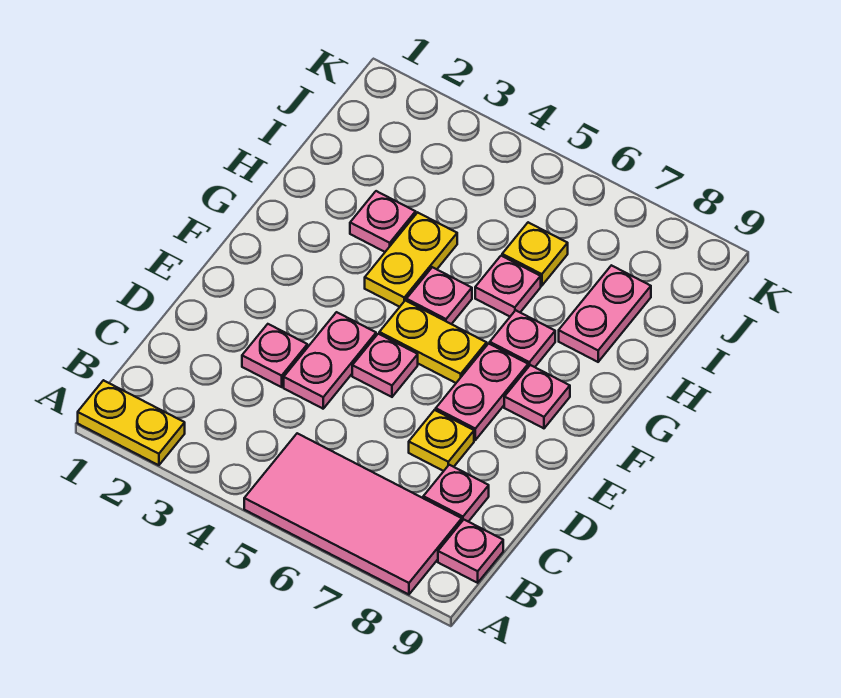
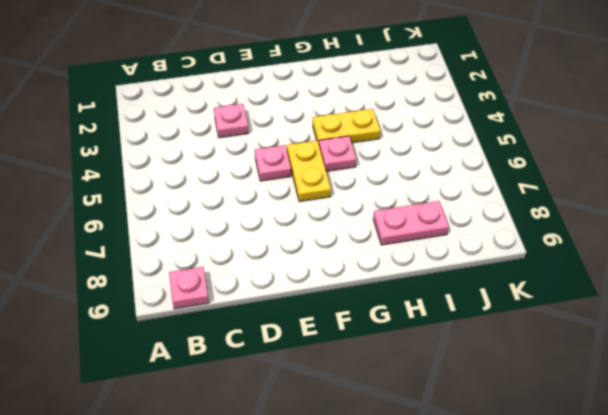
none -> yellow plate A1:A2 level 1
none -> pink tile A5:B8 level 1
none -> pink plate C8 level 1

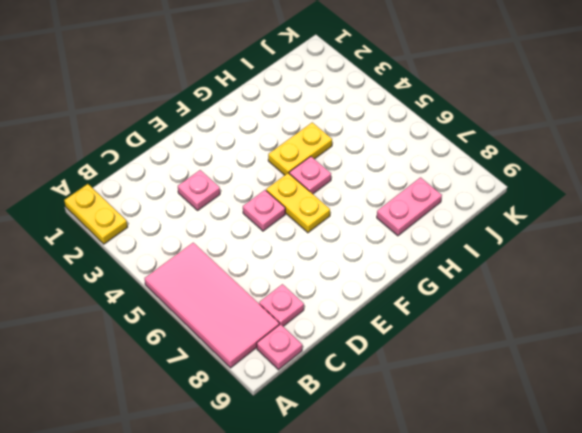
none -> pink plate D4:E4 level 1
none -> yellow plate D7 level 1
none -> pink plate E7:F7 level 1

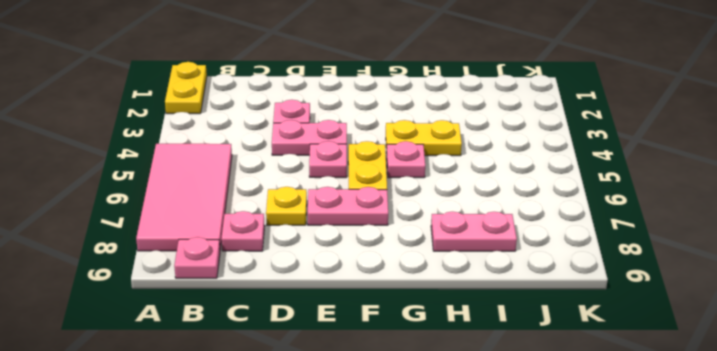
none -> pink plate F8 level 1
none -> pink plate G7 level 1
none -> pink plate H3 level 1

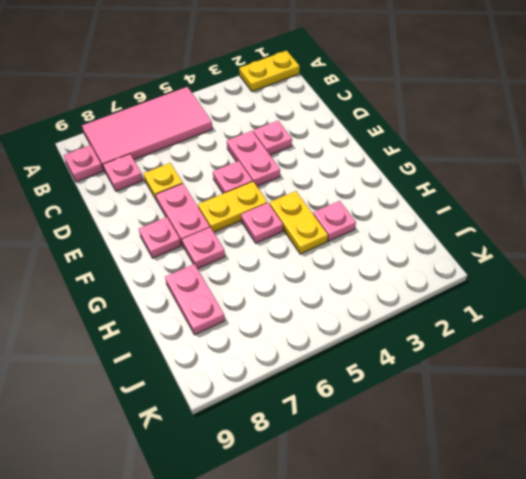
none -> pink plate H6 level 1
none -> yellow plate I6 level 1

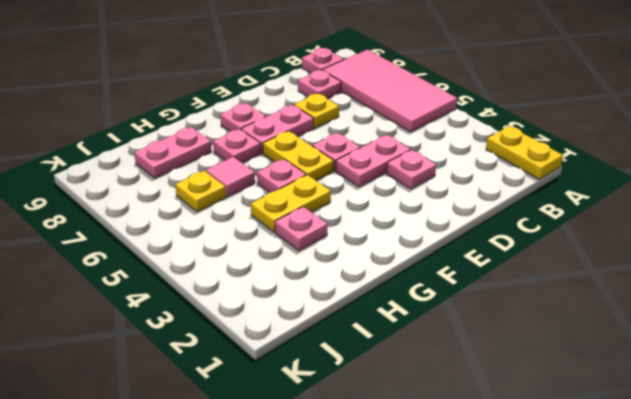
pink tile H6 level 1 -> pink plate H6 level 1

